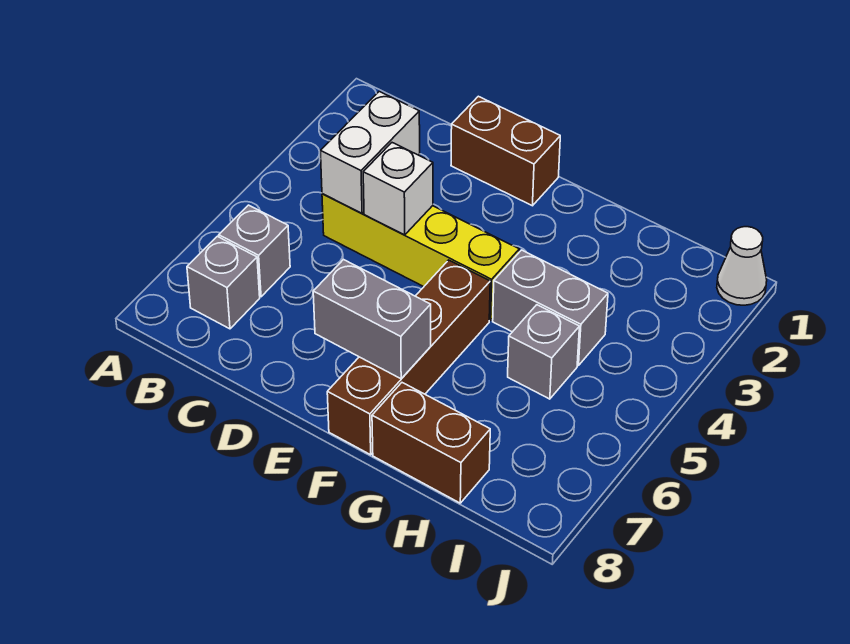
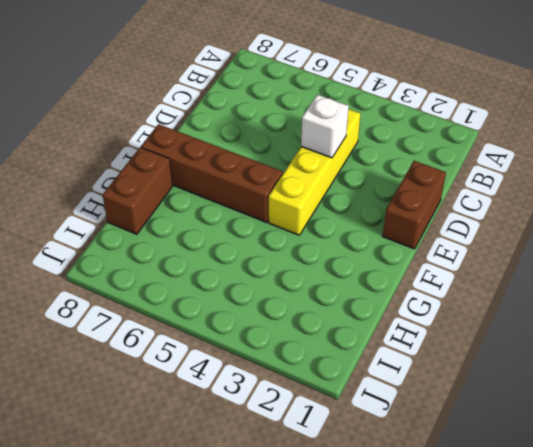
none -> grey brick B6 level 1
none -> grey brick B7 level 1
none -> grey brick G4:H4 level 1

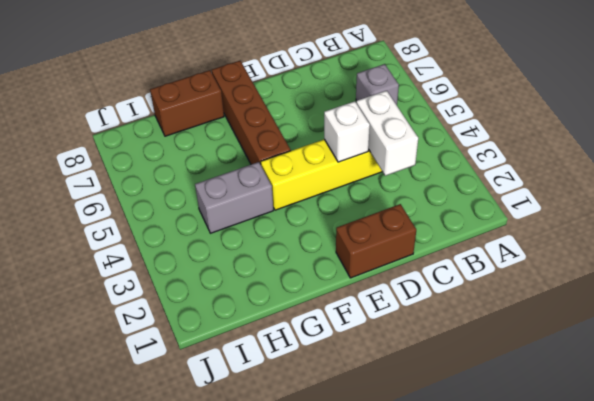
none -> grey brick B7 level 1
none -> grey brick H5 level 1
none -> white cone J1 level 1

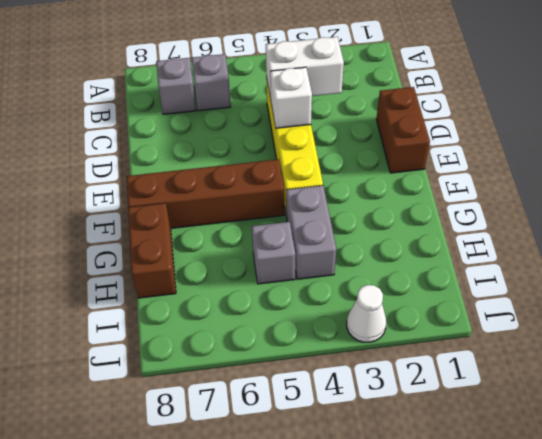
white cone J3 level 1 -> white cone J1 level 1
none -> grey brick E7:F7 level 2

